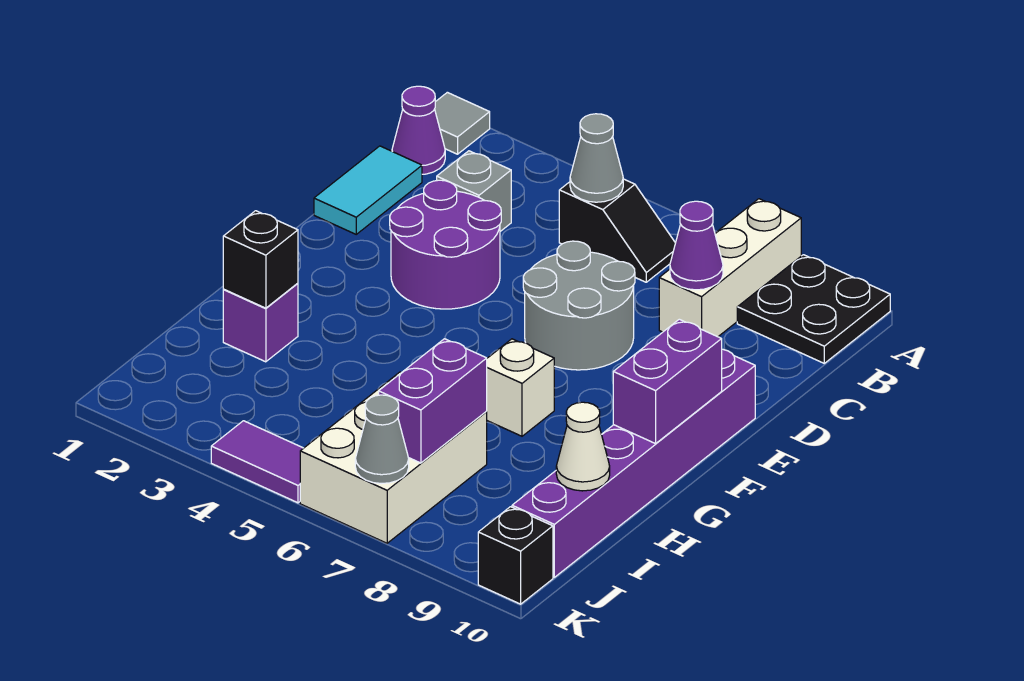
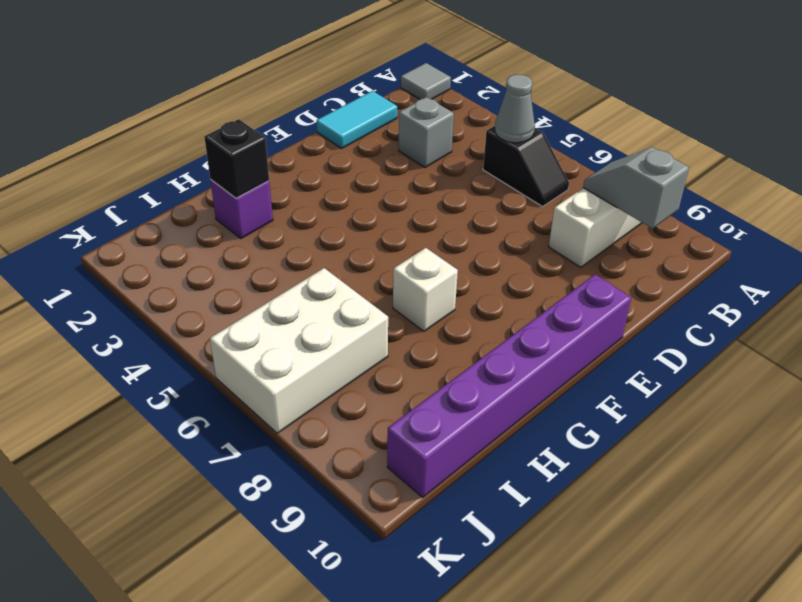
grey slope B8:B9 level 2 top 9 -> none
none -> black plate A9:B10 level 1
none -> purple cone B1 level 1
none -> purple round brick D3:E4 level 1

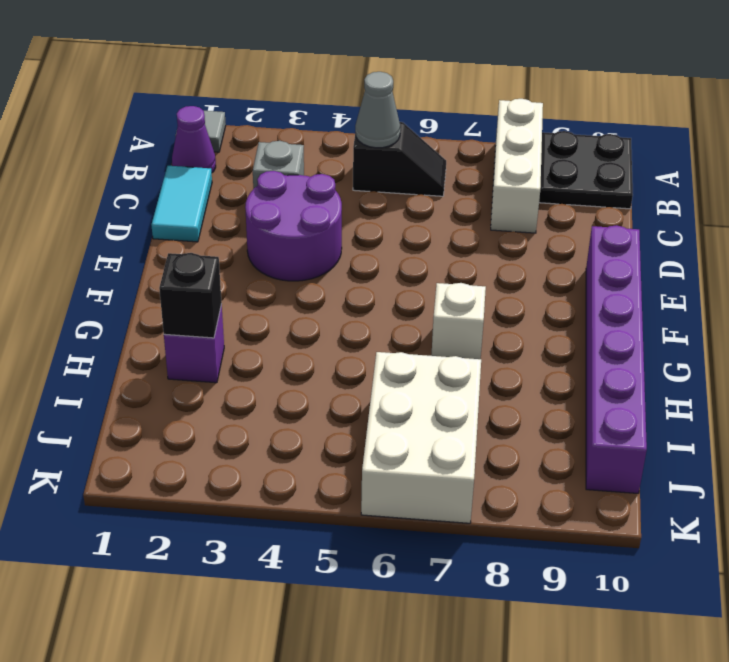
none -> grey round brick D6:E7 level 1
none -> purple tile K4:K5 level 1
none -> black brick K10 level 1

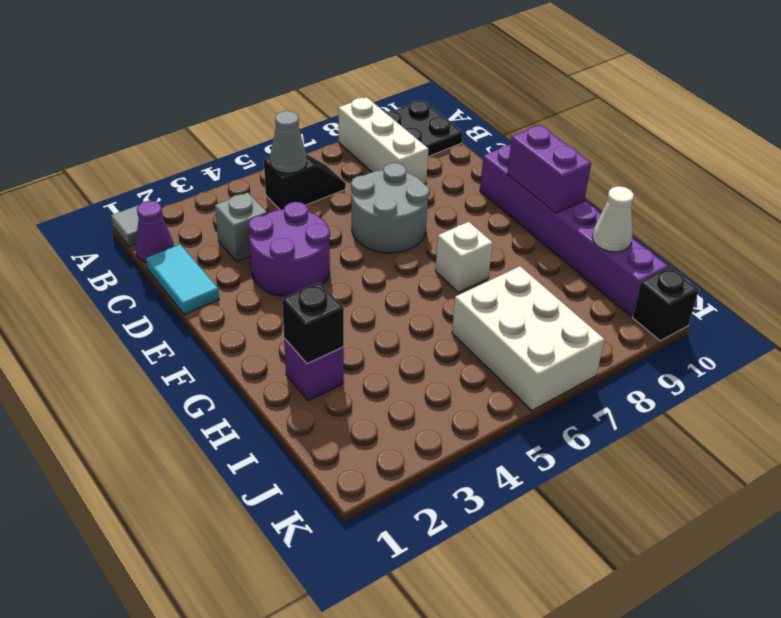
none -> purple tile K4:K5 level 1
none -> purple cone C8 level 2
none -> purple brick I7:J7 level 2

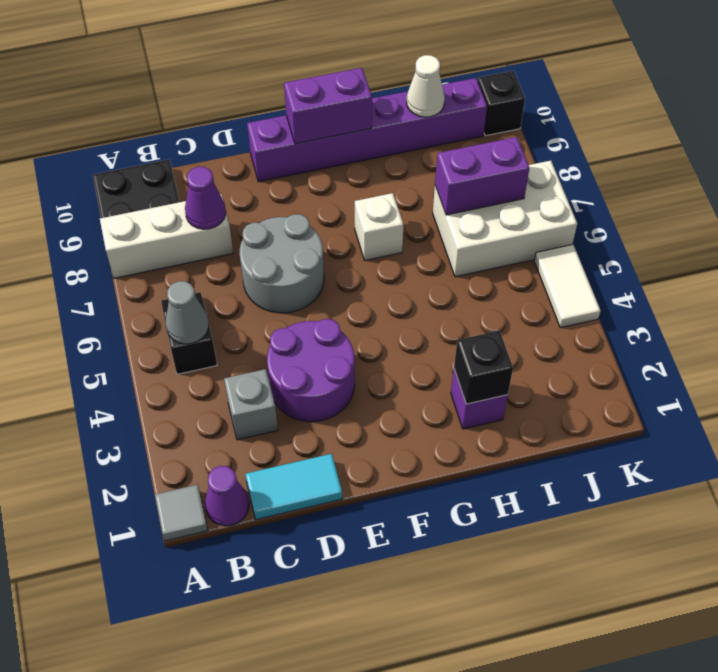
white tile K4:K5 level 1 -> purple tile K4:K5 level 1
none -> grey cone K7 level 2

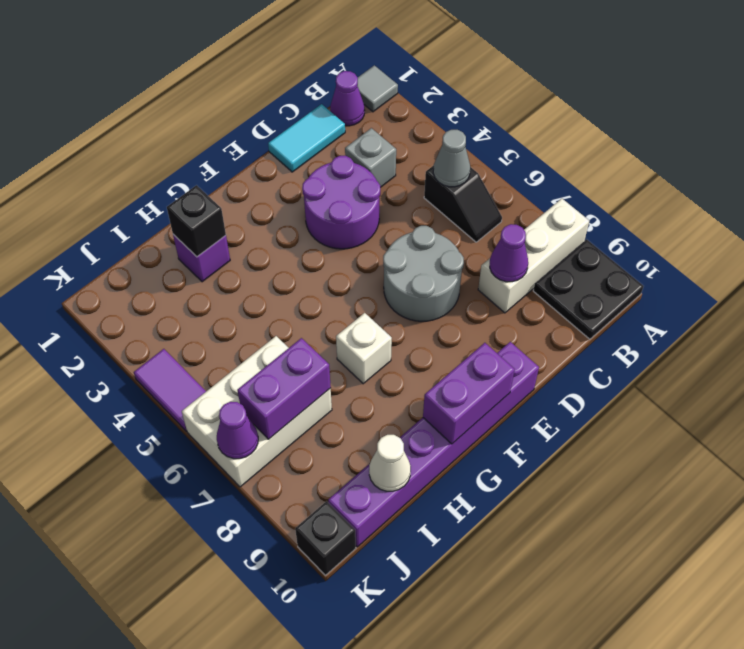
purple cone K7 level 2 -> grey cone K7 level 2

